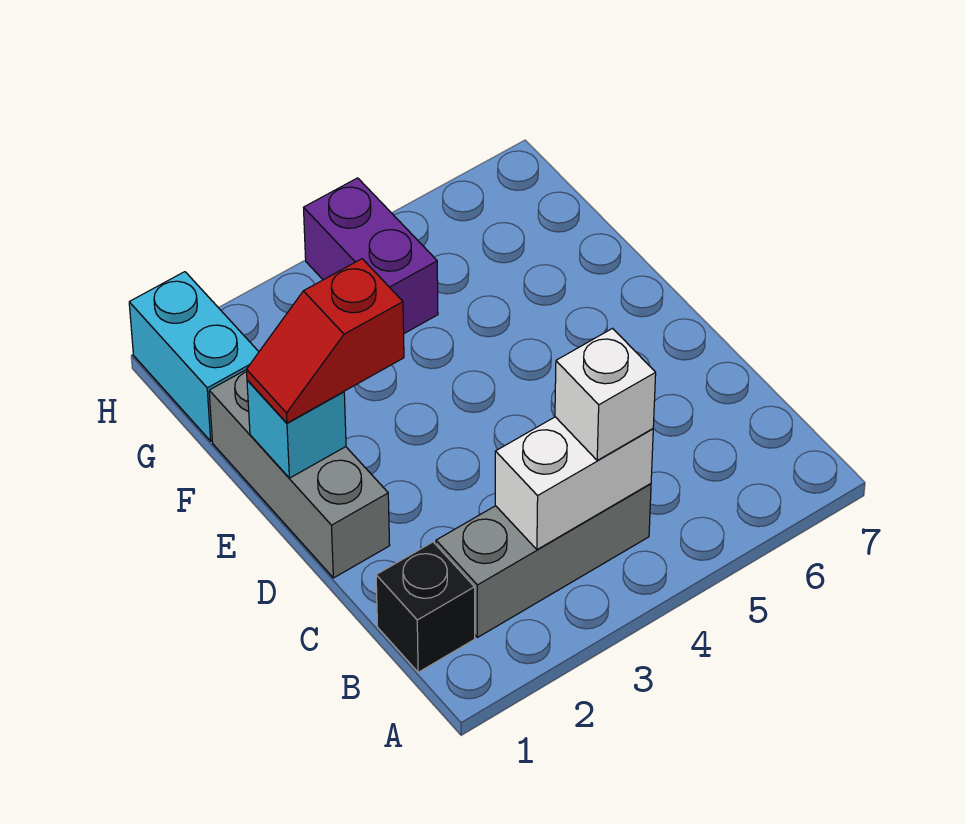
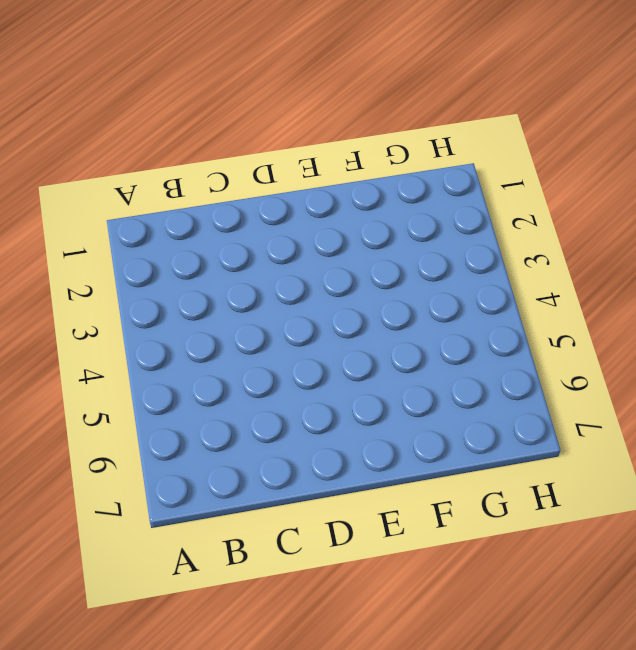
none -> black brick B1 level 1
none -> grey brick B2:B4 level 1

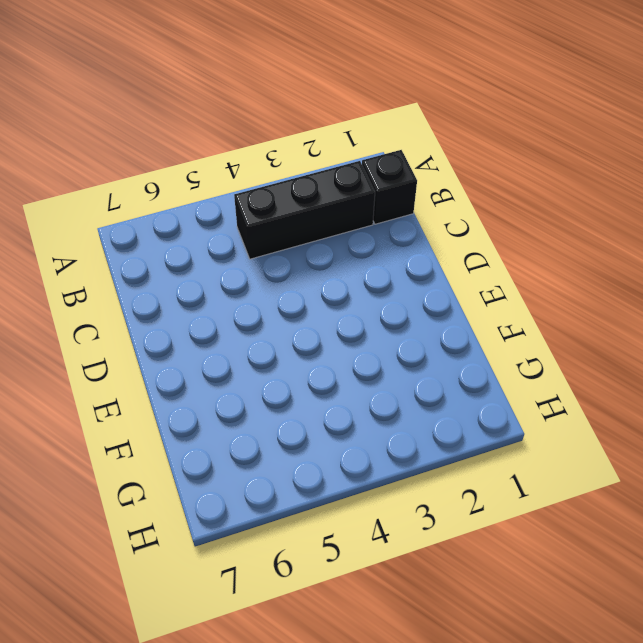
black brick B2:B4 level 1 -> grey brick B2:B4 level 1
none -> grey brick D1:F1 level 1
none -> cyan brick G1:H1 level 1

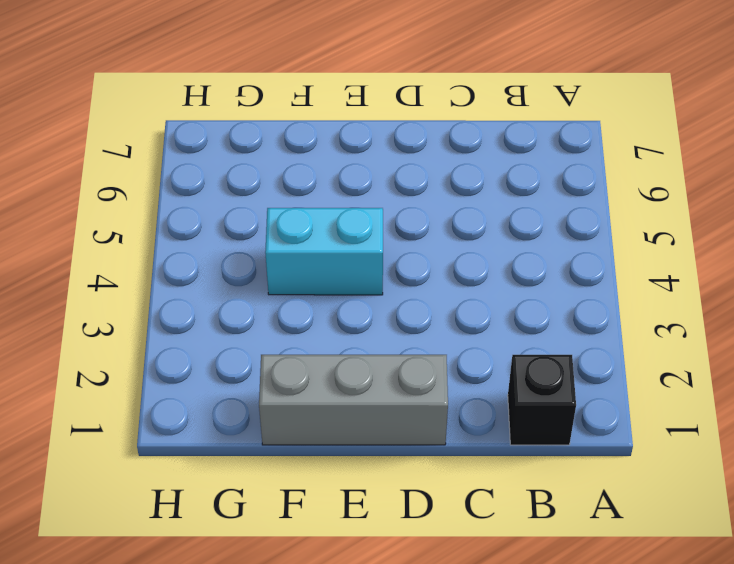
cyan brick E4:F4 level 1 -> cyan brick G1:H1 level 1
none -> grey brick B2:B4 level 1
none -> purple brick G4:H4 level 1

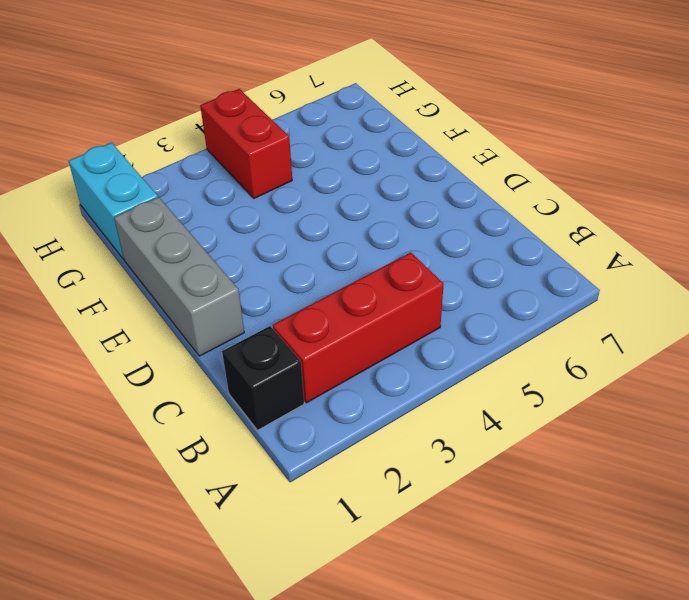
red brick B2:B4 level 1 -> grey brick B2:B4 level 1
red brick G4:H4 level 1 -> purple brick G4:H4 level 1
none -> white brick B3:B4 level 2
none -> cyan brick E1 level 2

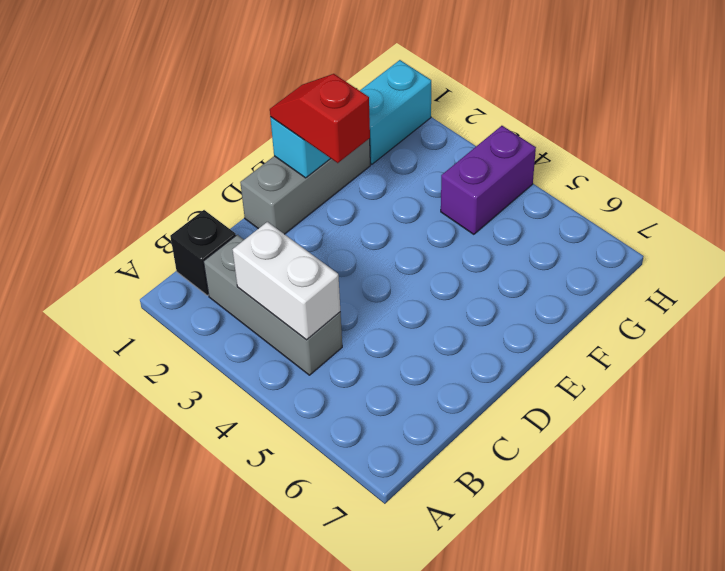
none -> white brick B4 level 3

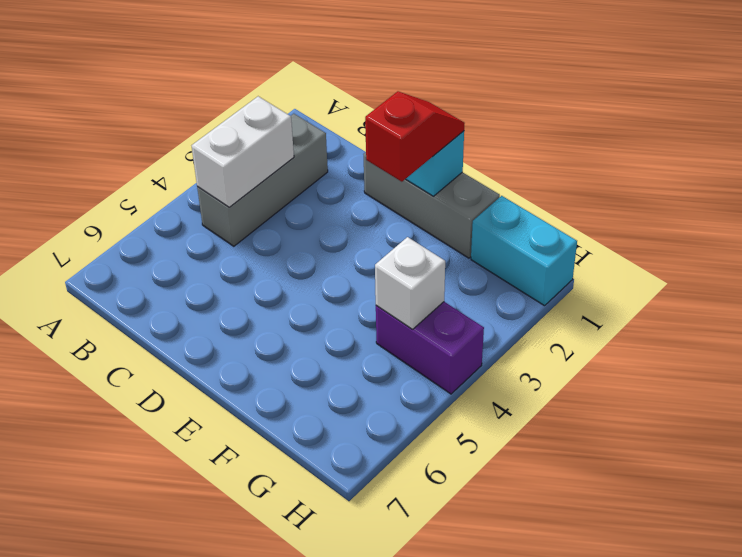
white brick G4 level 2 -> white brick B4 level 3
none -> black brick B1 level 1

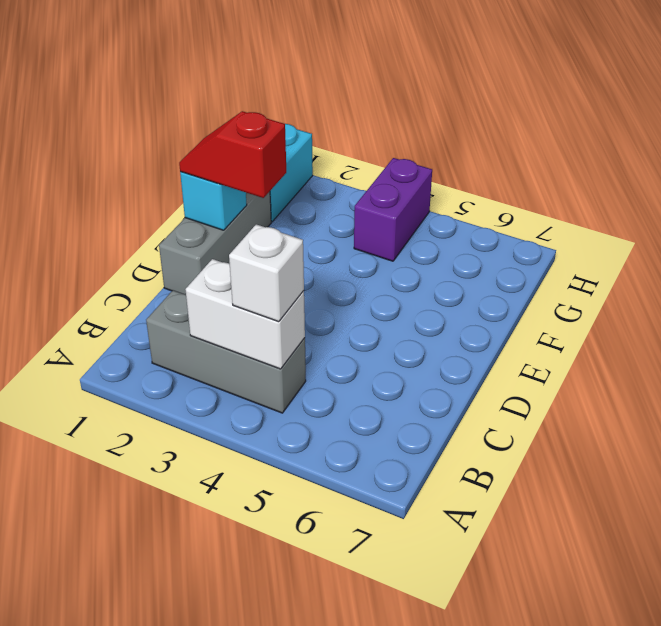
none -> black brick B1 level 1

